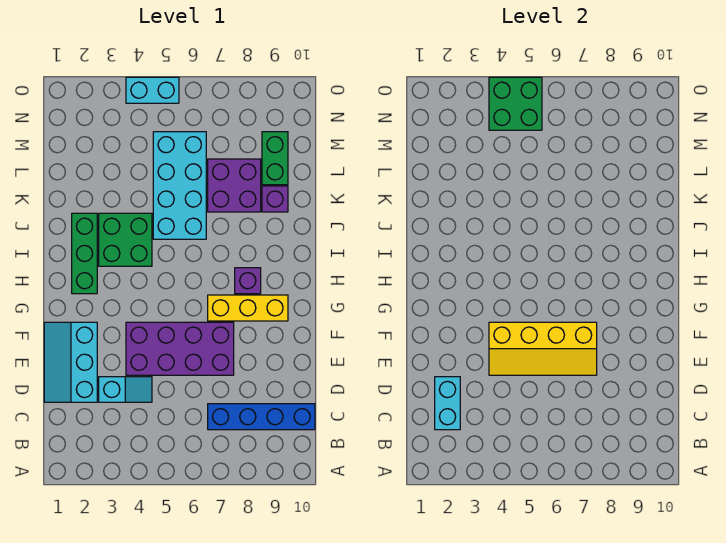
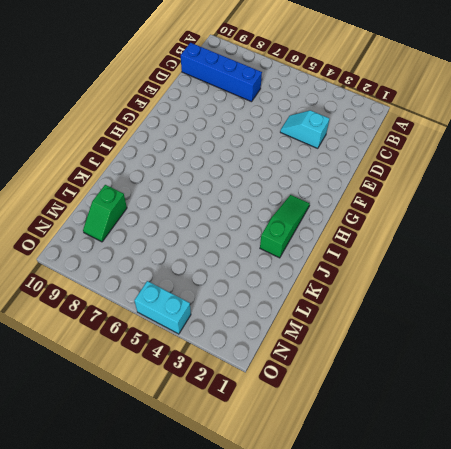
green slope H2:J2 level 1 top J -> green brick H2:J2 level 1
green slope L9:M9 level 1 top L -> green brick L9:M9 level 1
none -> cyan slope D1:F2 level 1 top 2
none -> purple brick E4:F7 level 1
none -> yellow brick G7:G9 level 1

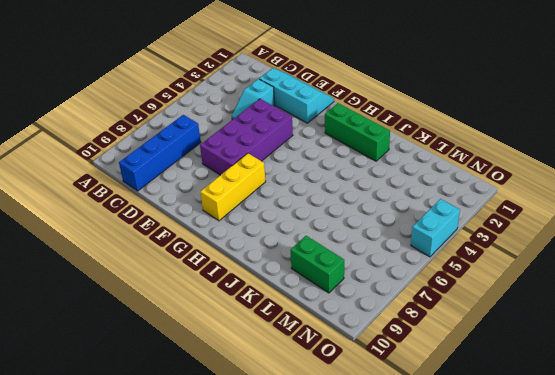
none -> purple brick H8 level 1
none -> green brick I3:J4 level 1
none -> cyan brick J5:M6 level 1

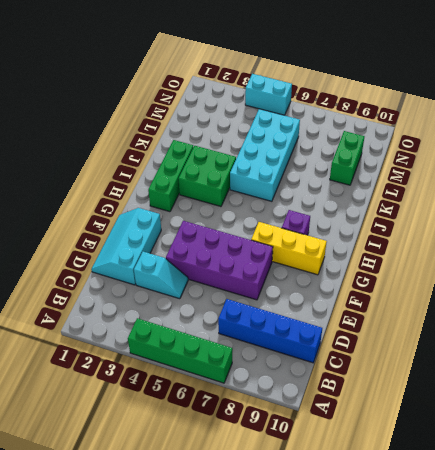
green brick A4:A7 level 1 -> none
none -> purple brick K7:L8 level 1
none -> purple brick K9 level 1
none -> cyan brick C2:D2 level 2

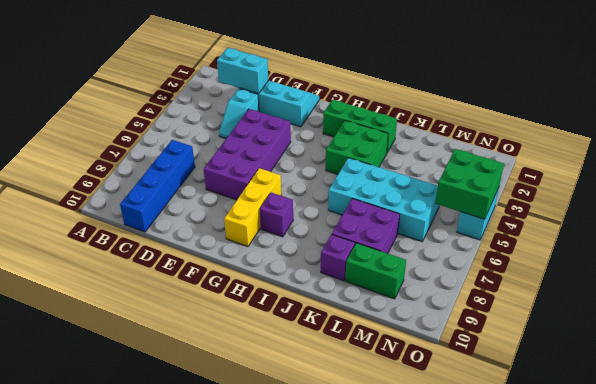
none -> yellow slope E4:F7 level 2 top F

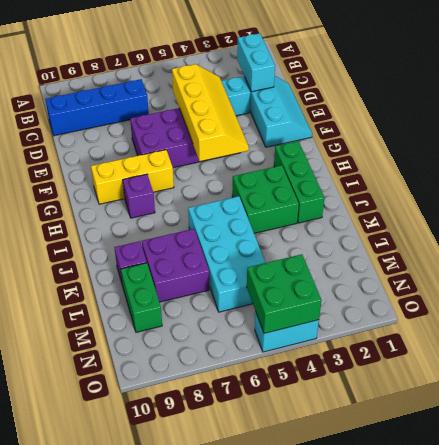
yellow slope D4:G5 level 2 top 5 -> yellow slope E4:F7 level 2 top F

